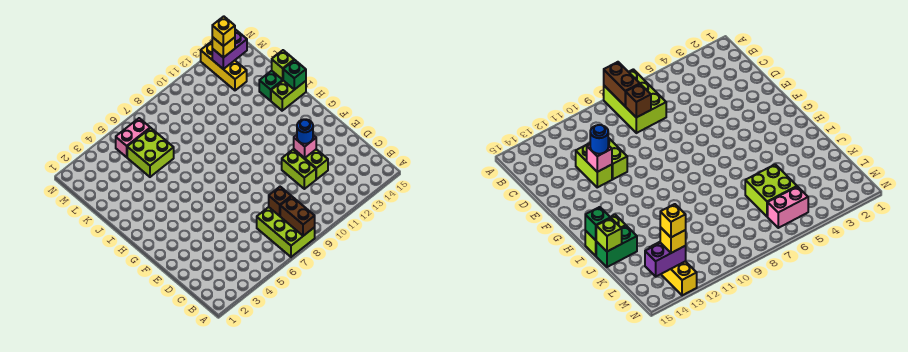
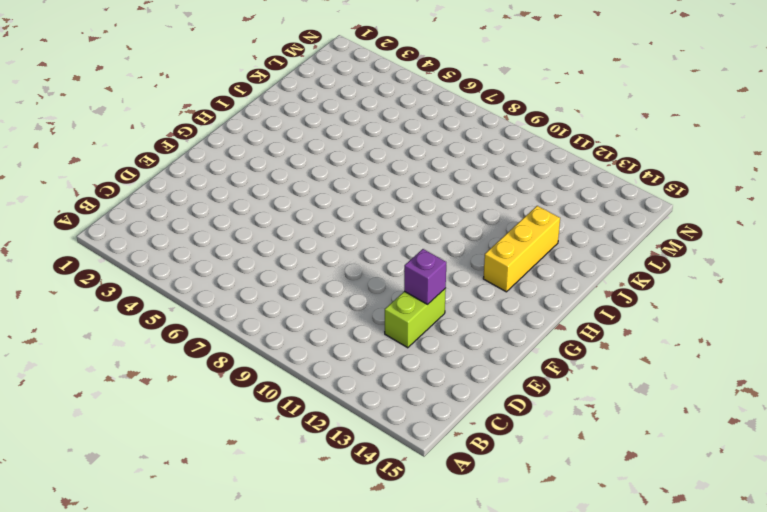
purple brick E12 level 2 -> pink brick E12 level 2
yellow brick H13:J13 level 1 -> yellow brick L13:N13 level 1
none -> lime brick A7:C8 level 1
none -> lime brick D11:E11 level 1
none -> lime brick I14:I15 level 1

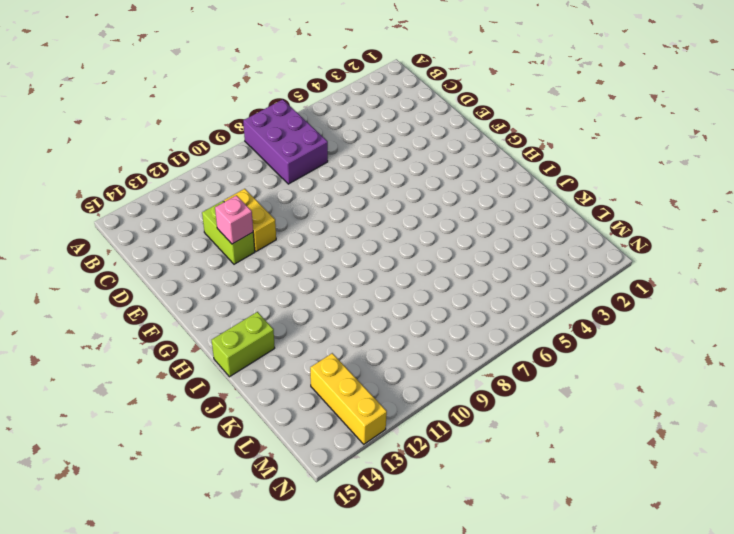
purple brick A7:C8 level 1 -> lime brick A7:C8 level 1
yellow brick D11:E11 level 1 -> lime brick D11:E11 level 1
none -> green brick J14:J15 level 1
none -> lime brick K5:L6 level 1
none -> pink brick M5:M6 level 1

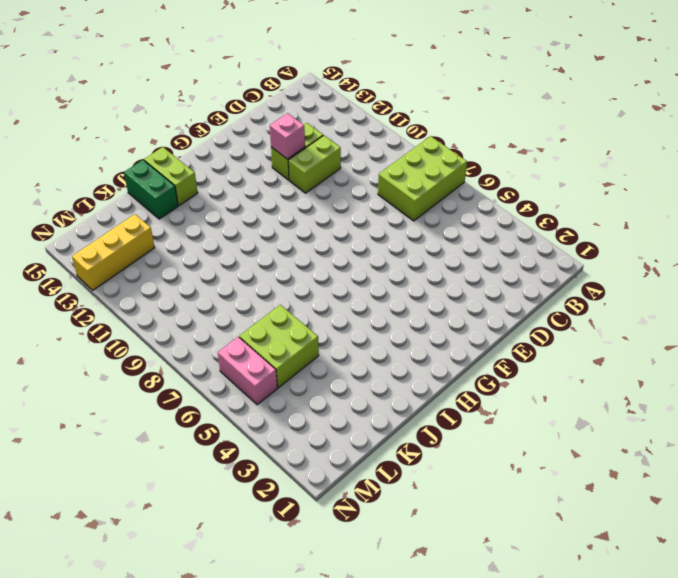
none -> brown brick A8:B8 level 2
none -> brown brick C8 level 2
none -> green brick I15 level 2

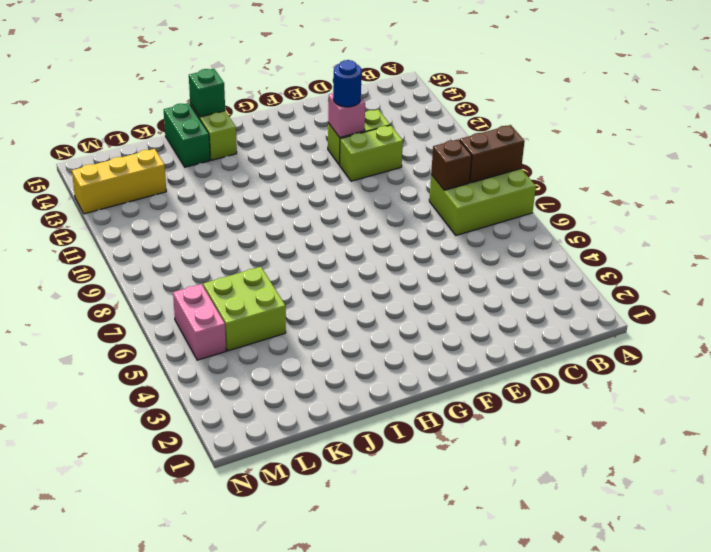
none -> lime brick J15 level 2
none -> purple brick M13:M14 level 2
none -> yellow brick M13 level 3

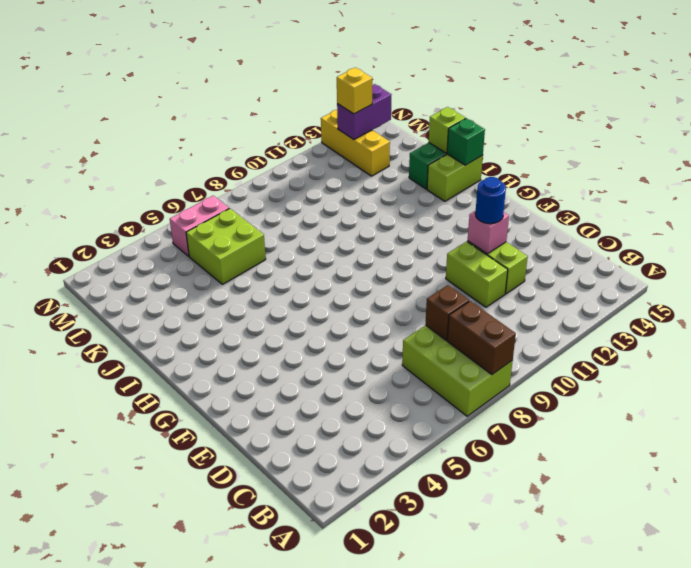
none -> yellow brick M13 level 4

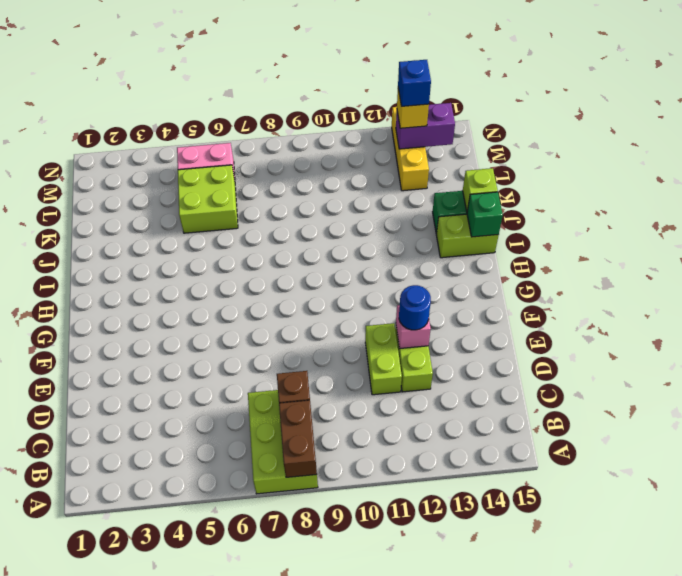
blue brick M13 level 4 -> yellow brick M13 level 4

